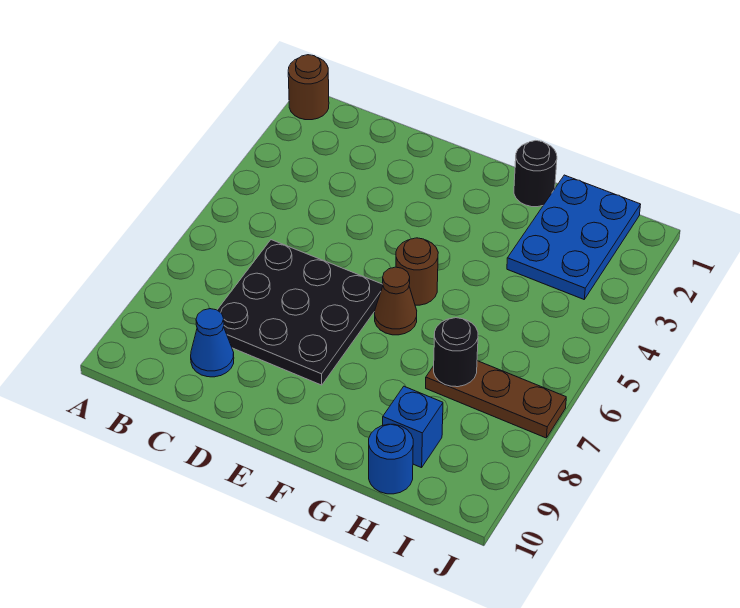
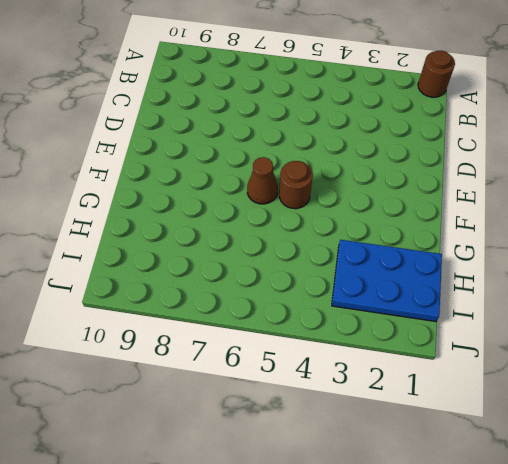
none -> black plate C6:E8 level 1
none -> blue cone C9 level 1

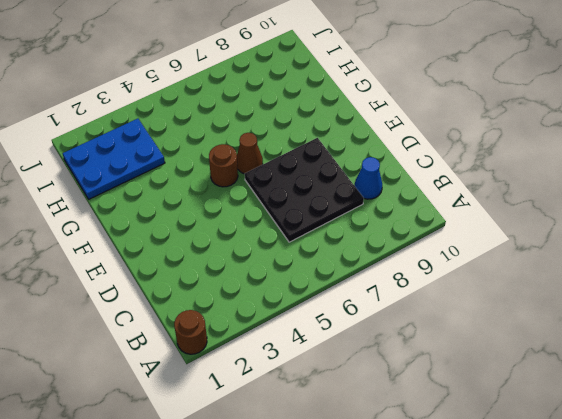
none -> black round brick G1 level 1
none -> brown plate H7:J7 level 1

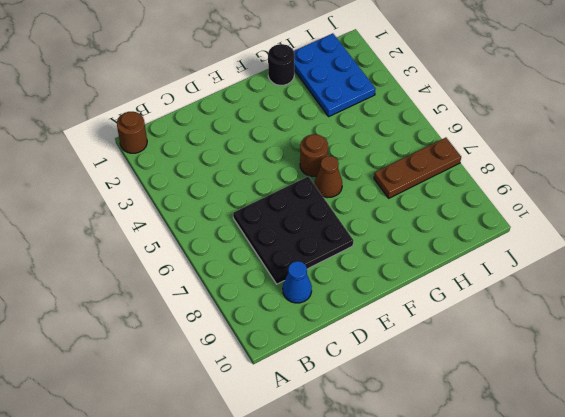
none -> blue brick H9 level 1
none -> blue round brick H10 level 1

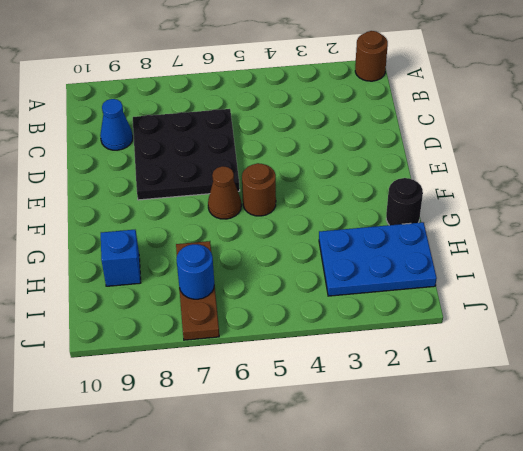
blue round brick I7 level 2 -> blue round brick H10 level 1
none -> black round brick H7 level 2

